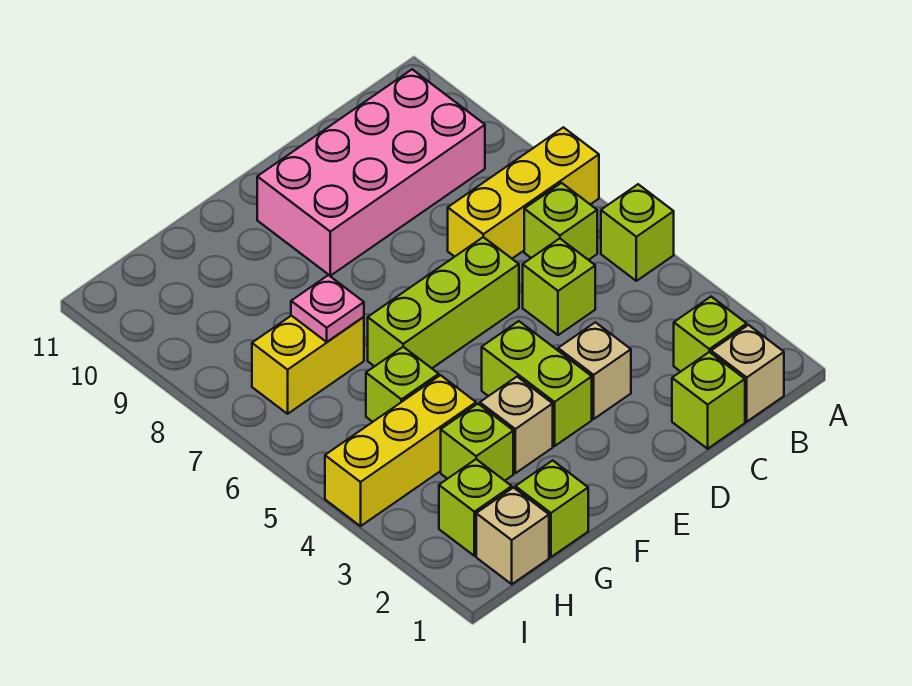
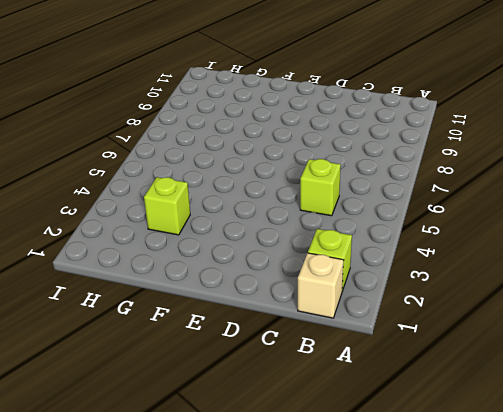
none -> lime brick A5 level 1
none -> yellow brick A7:C7 level 1
none -> lime brick B6 level 1

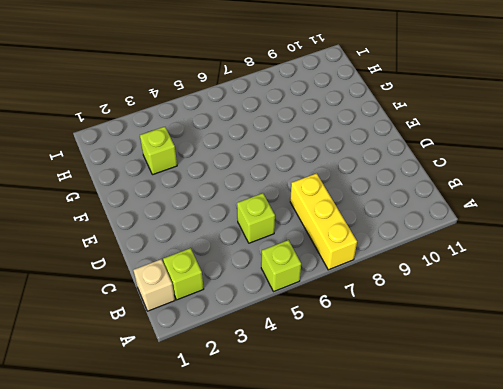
none -> lime brick B6 level 1
none -> pink brick B9:E10 level 1
none -> lime brick C1 level 1

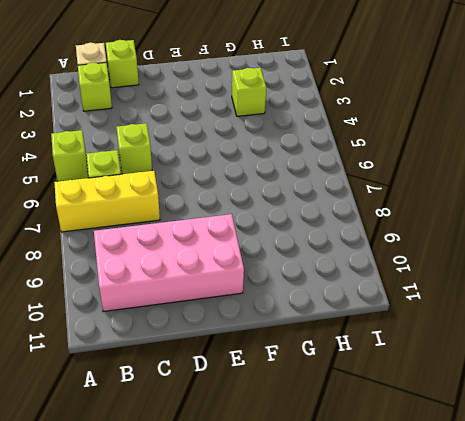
none -> tan brick D3 level 1
none -> lime brick D6:F6 level 1
none -> lime brick E3:E4 level 1

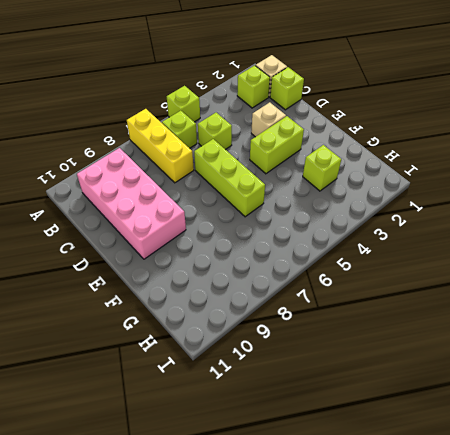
none -> tan brick F3 level 1
none -> lime brick G1 level 1
none -> yellow brick G4:I4 level 1

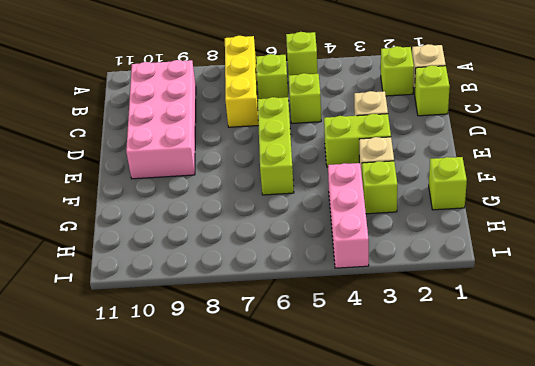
pink brick G4:I4 level 1 -> yellow brick G4:I4 level 1
none -> lime brick G5 level 1
none -> yellow brick G7:H7 level 1
none -> tan brick H1 level 1

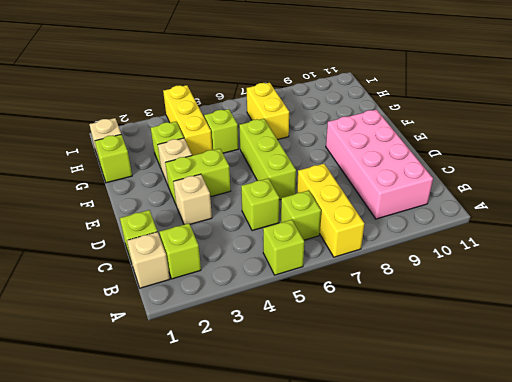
none -> lime brick H2 level 1
none -> pink plate G7 level 2

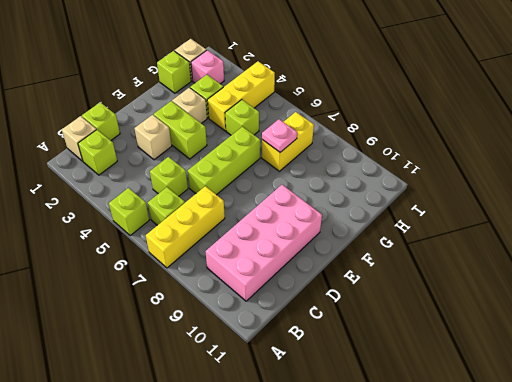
pink brick H2 level 1 -> lime brick H2 level 1

